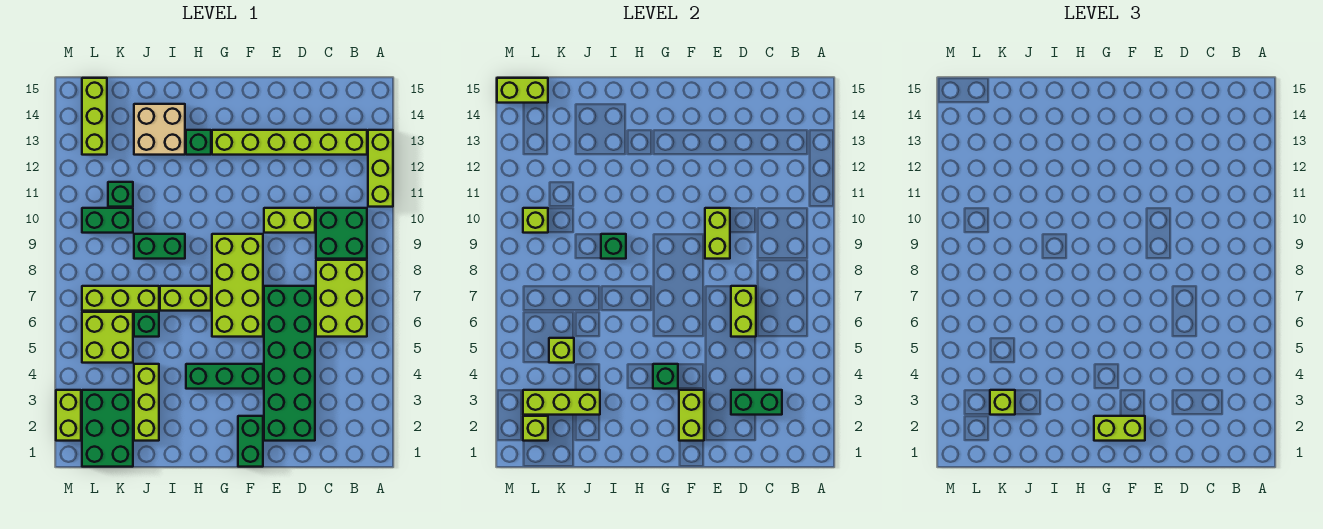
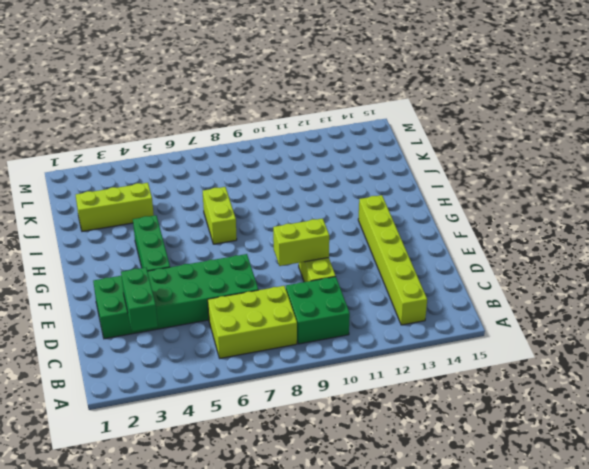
none -> lime brick A11:A13 level 1
none -> green brick F1:F2 level 1
none -> lime brick F6:G9 level 1
none -> green brick H13 level 1

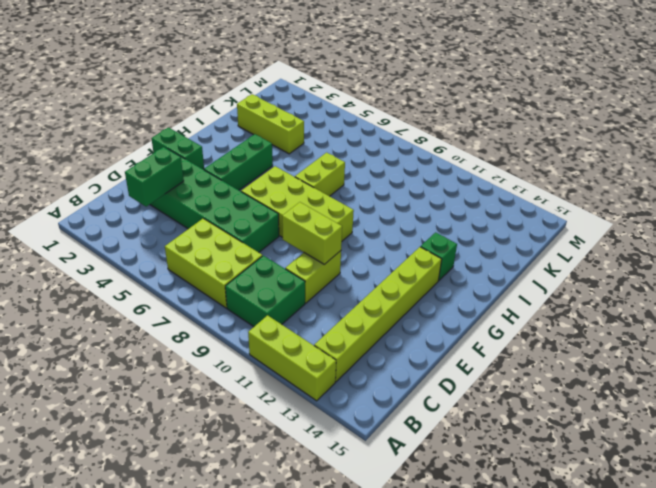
none -> green brick I9:J9 level 1
none -> tan brick I13:J14 level 1
none -> green brick J6 level 1
none -> lime brick J7:L7 level 1

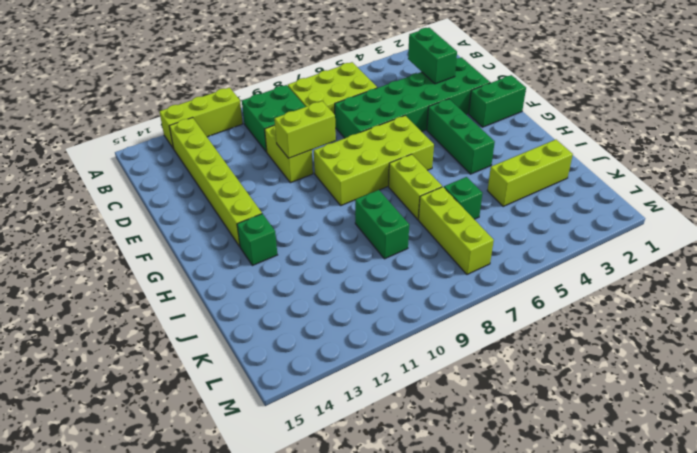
none -> tan brick I13:J14 level 1
none -> green brick K1:L3 level 1
none -> lime brick K5:L6 level 1
none -> green brick K10:L10 level 1

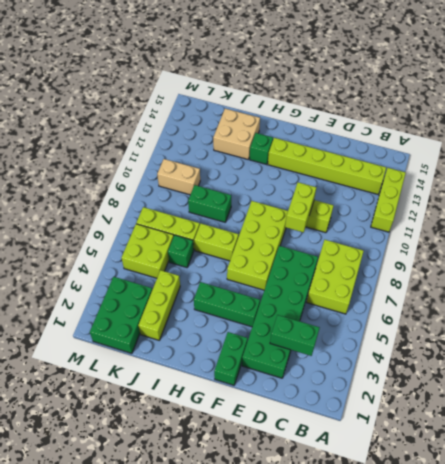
tan brick K10:L10 level 1 -> green brick K10:L10 level 1
none -> green brick B9:C10 level 1
none -> green brick K11 level 1
none -> lime brick L13:L15 level 1
none -> lime brick M2:M3 level 1

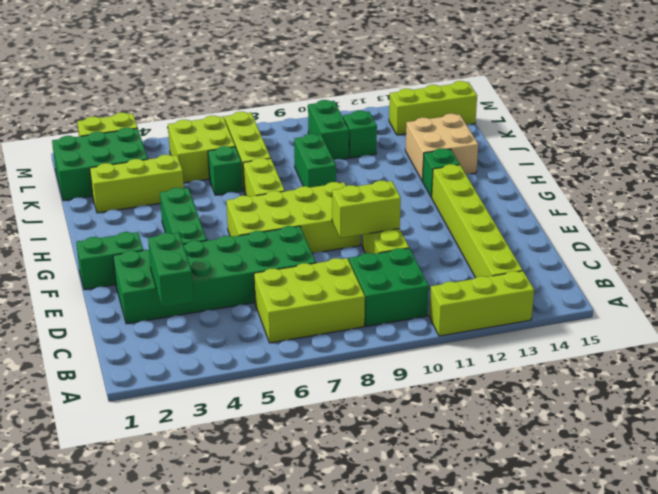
none -> lime brick D6:D7 level 2
none -> lime brick F2:F3 level 2
none -> green brick G4 level 2
none -> green brick I9 level 2

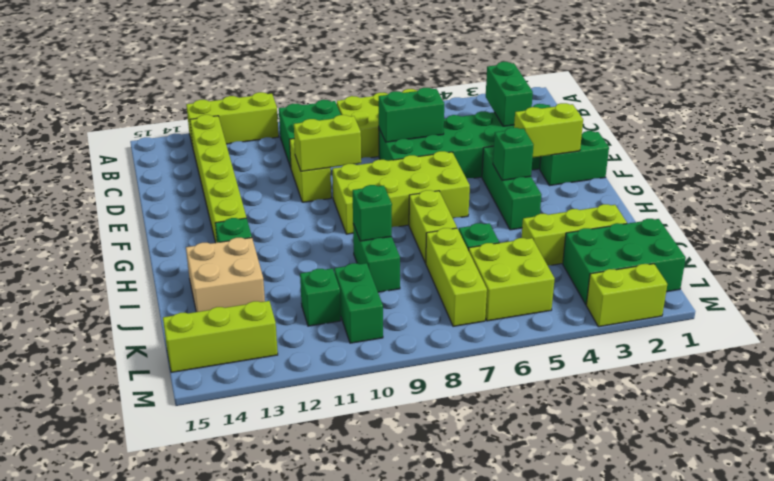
green brick D6:D7 level 2 -> lime brick D6:D7 level 2
none -> lime brick J3:L3 level 2
none -> lime brick K5 level 2
none -> lime brick L2 level 2
none -> lime brick L10 level 2

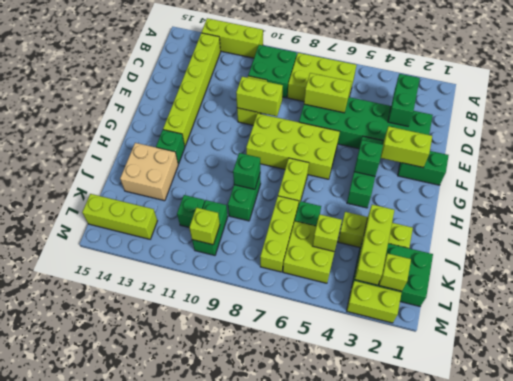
none -> lime brick L15:M15 level 2
none -> lime brick F2:G2 level 3
none -> lime brick K3 level 3

